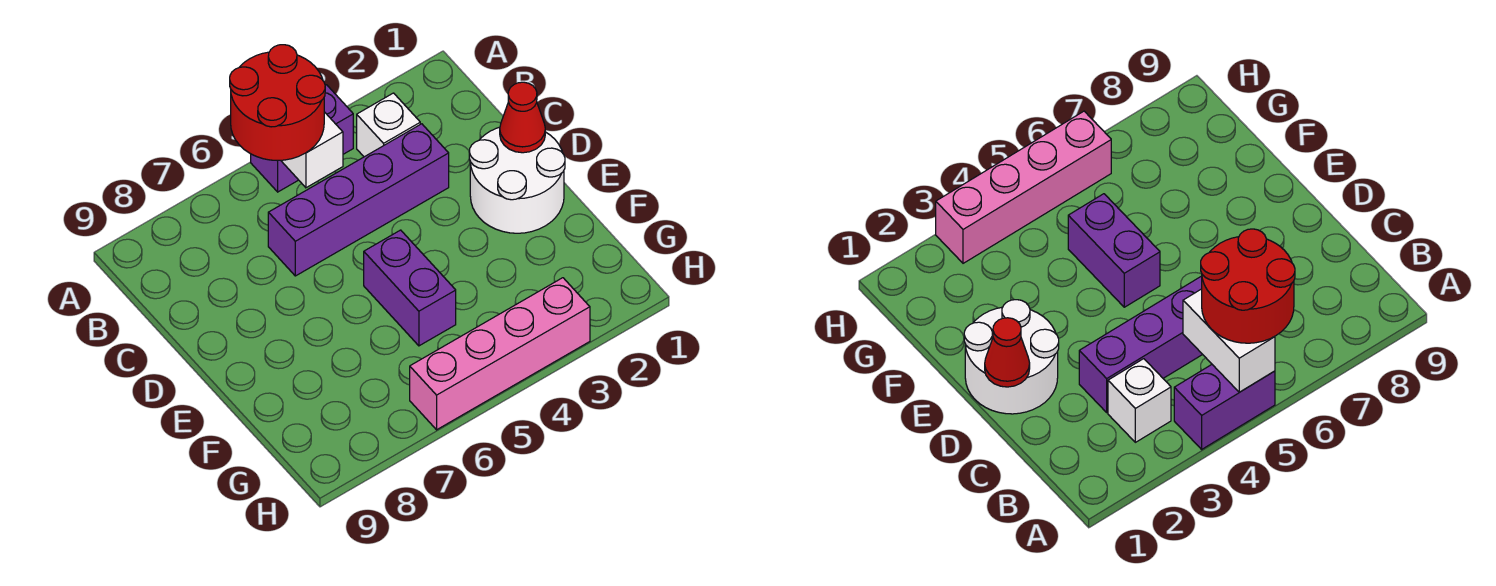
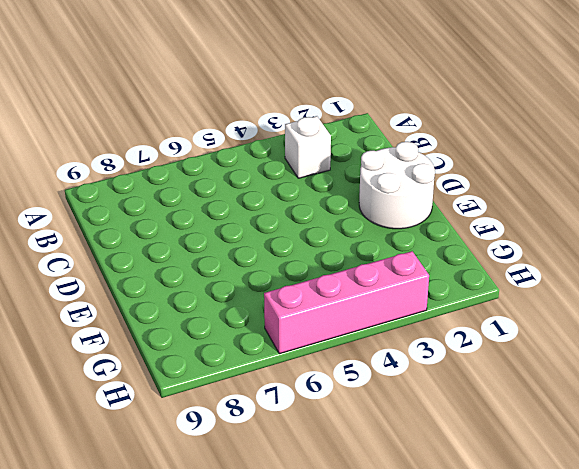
none -> purple brick A4:A5 level 1
none -> purple brick C3:C6 level 1

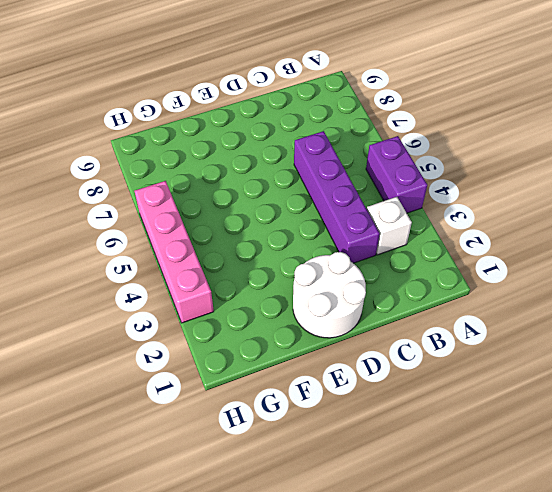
none -> purple brick E5:F5 level 1
none -> white brick A5:B5 level 2

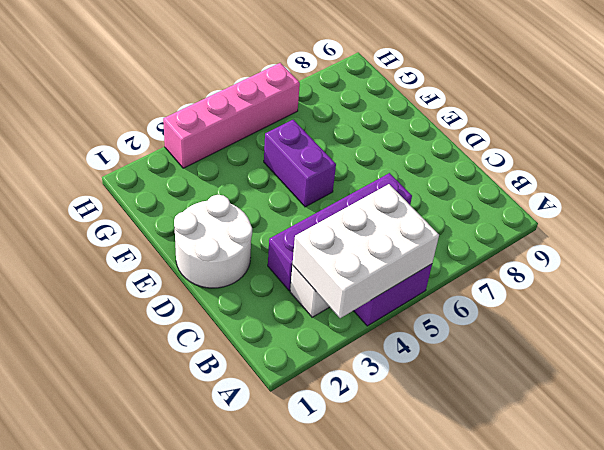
white brick A3:B5 level 2 -> white brick A5:B5 level 2
none -> red cone D1 level 2
none -> red round brick A5:B6 level 3

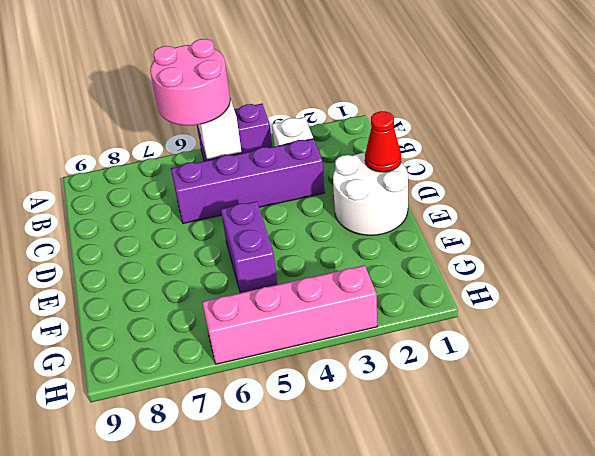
pink round brick A5:B6 level 3 -> red round brick A5:B6 level 3

